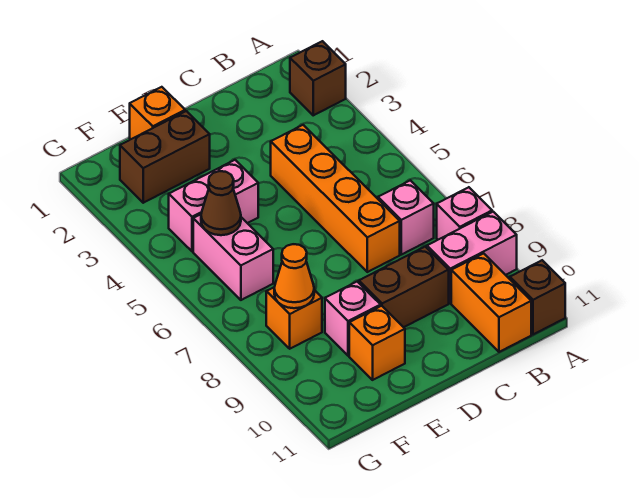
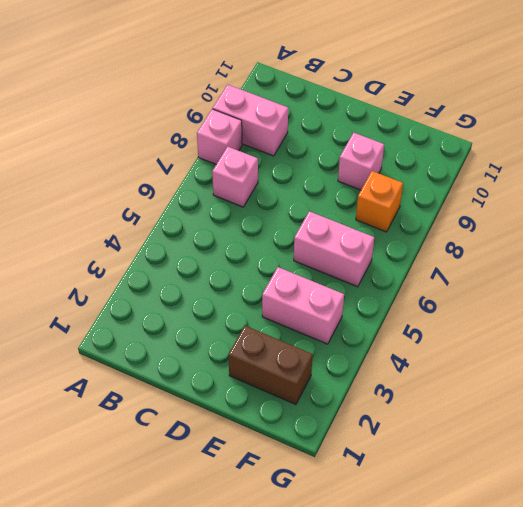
pink brick E6:F6 level 1 -> pink brick F5:F6 level 1
none -> brown brick A2 level 1
none -> brown brick A11 level 1
none -> orange brick B10:B11 level 1

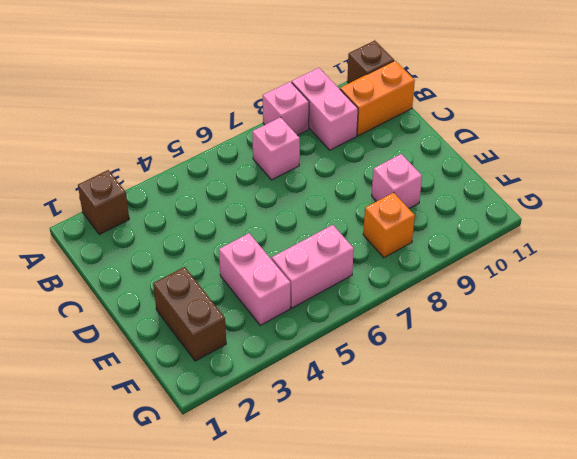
none -> orange brick C4:C7 level 1
none -> brown brick C9:D9 level 1
none -> orange brick E1 level 1

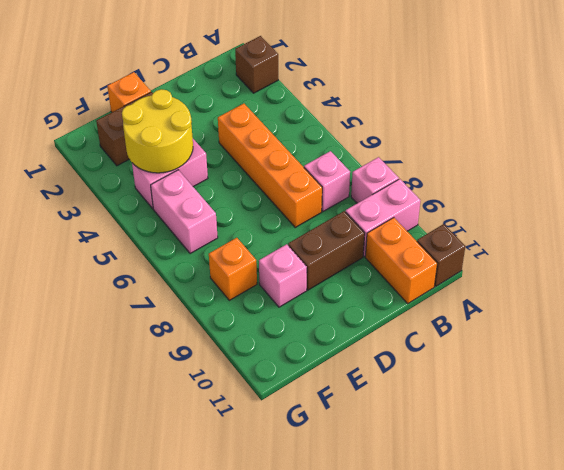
yellow round brick E3:F4 level 2 -> none
none -> orange brick E10 level 1
none -> brown cone F5 level 2
none -> orange cone F8 level 2

